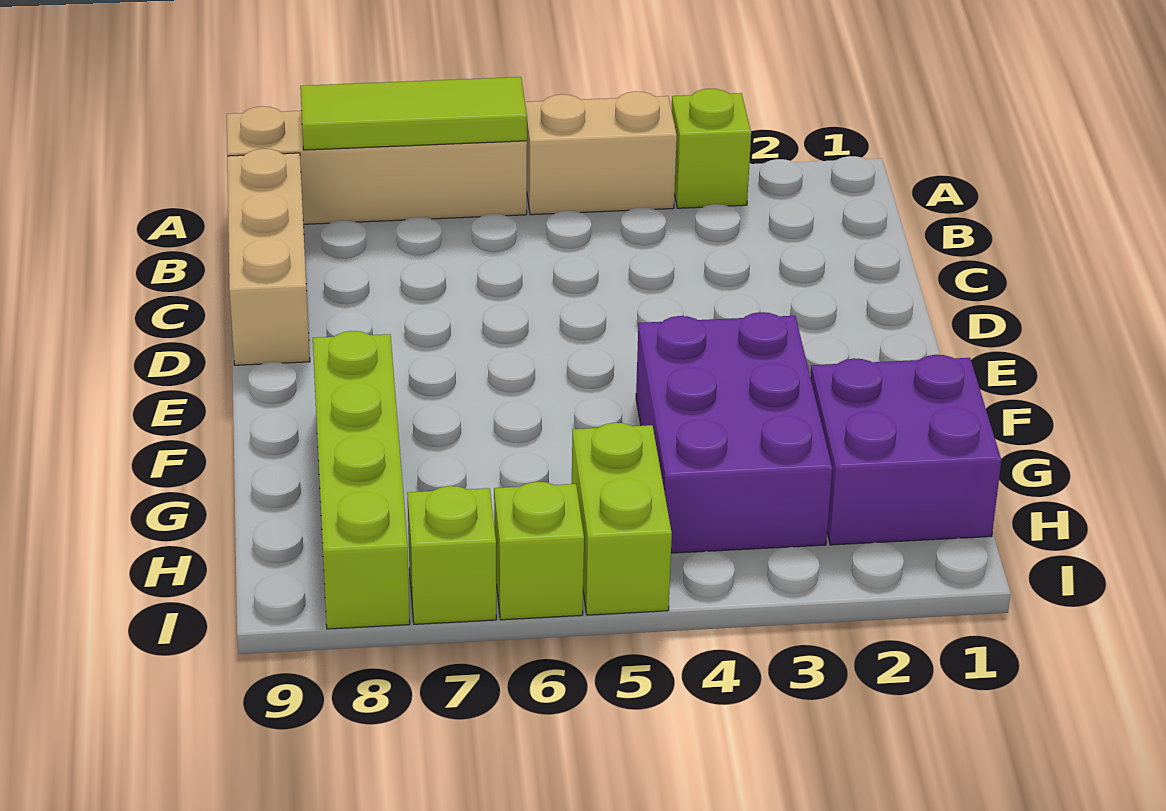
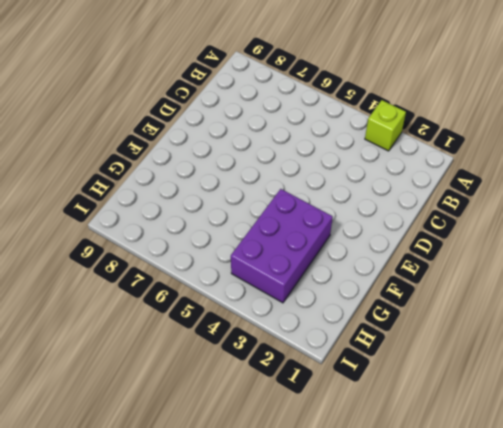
none -> tan brick A4:A5 level 1
none -> tan brick A6:A9 level 1

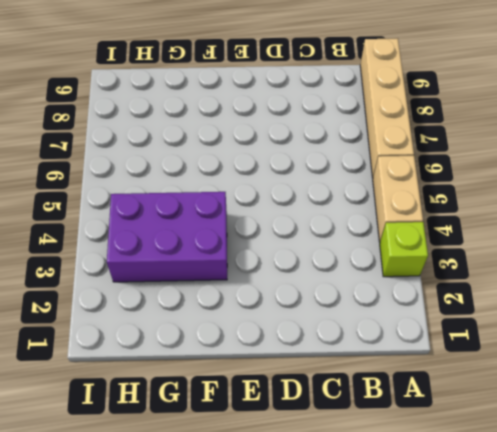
none -> tan brick B9:D9 level 1
none -> lime brick F8:I8 level 1

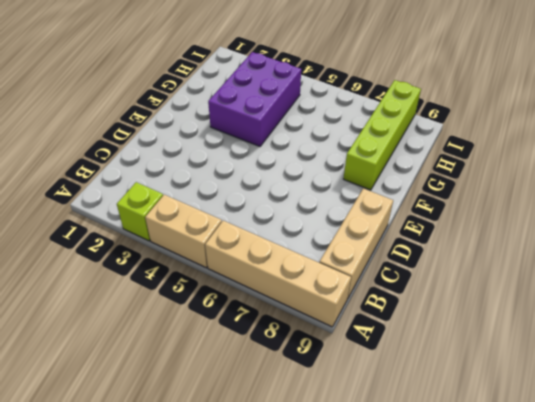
none -> purple brick G1:H2 level 1
none -> lime brick H5:I5 level 1

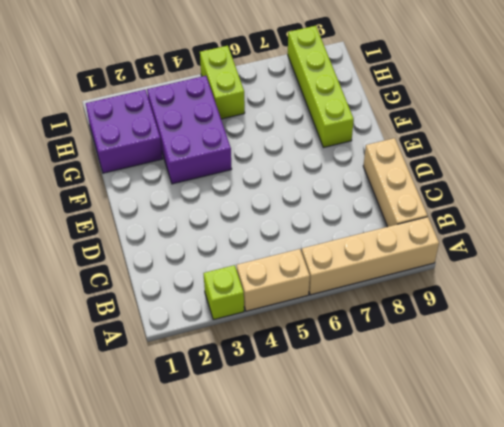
none -> lime brick I6 level 1
none -> lime brick I7 level 1

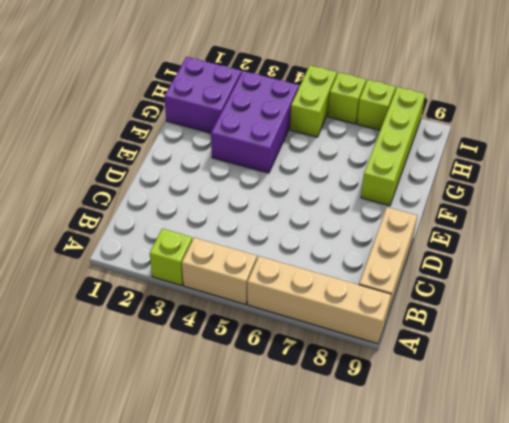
none -> lime tile A6:A8 level 2

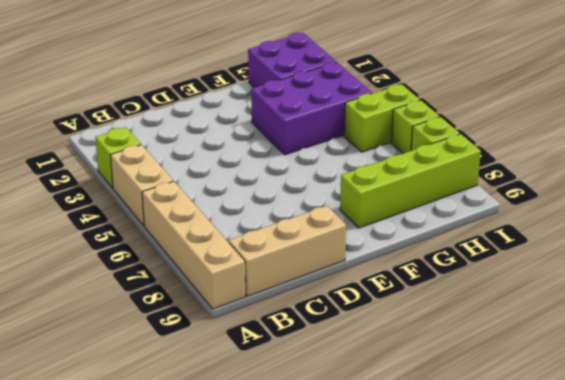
none -> lime tile A6:A8 level 2

